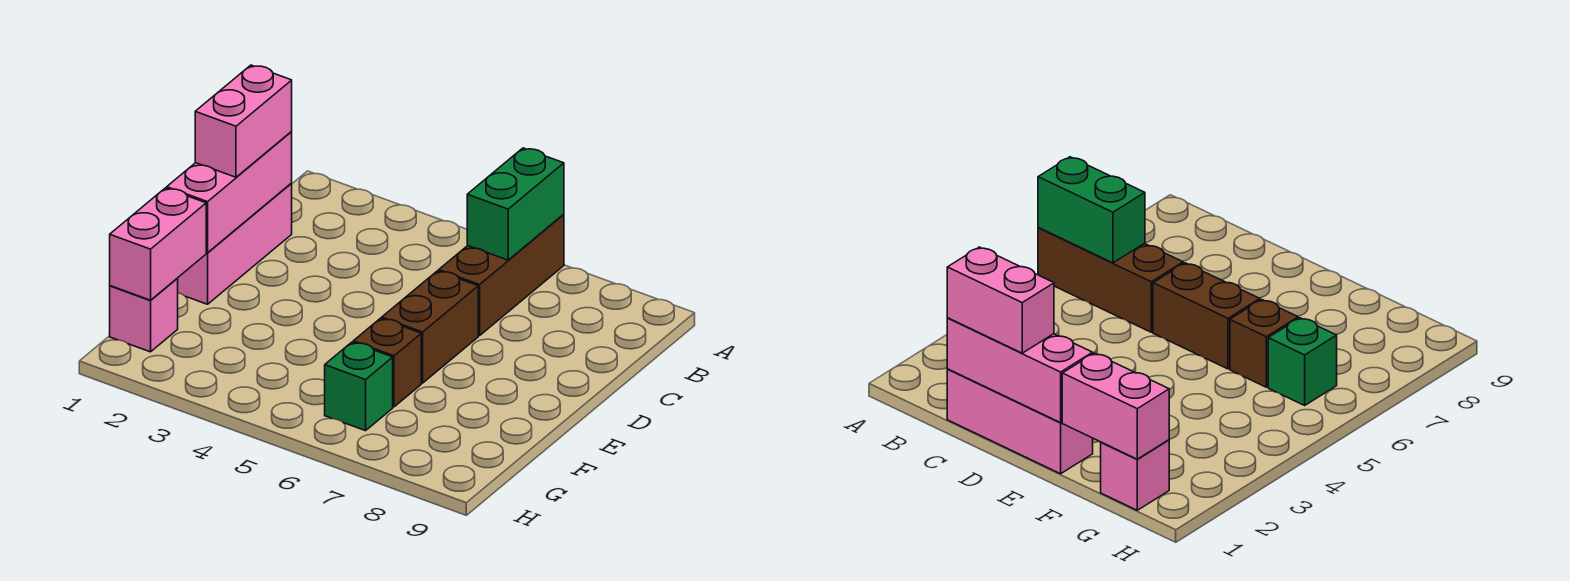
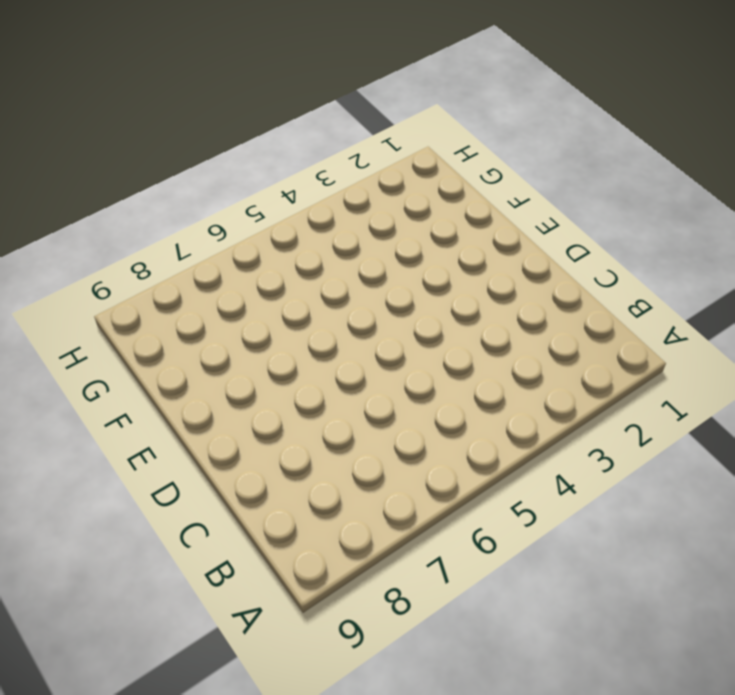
none -> brown brick A6:C6 level 1
none -> pink brick C1:E1 level 1

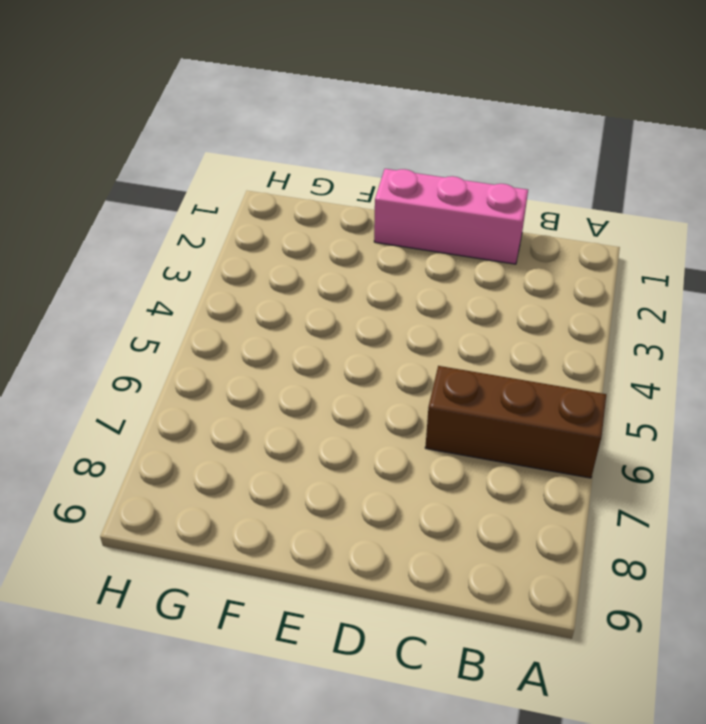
none -> brown brick D6:E6 level 1
none -> brown brick F6 level 1

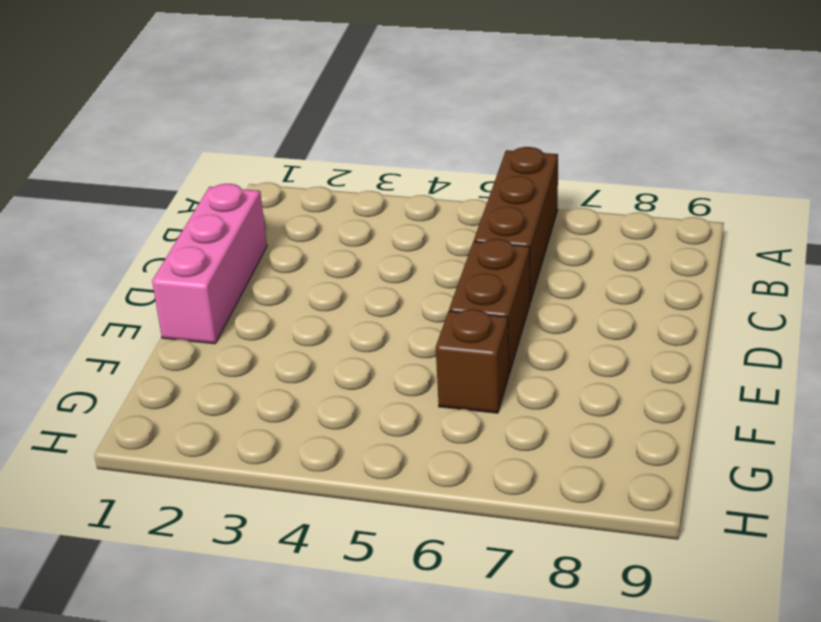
none -> pink brick G1 level 1
none -> green brick G6 level 1

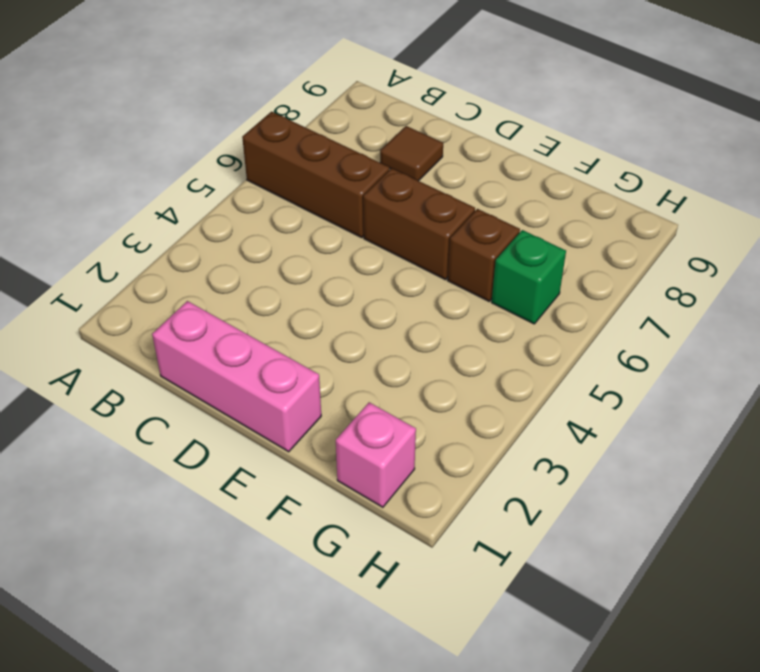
brown tile C8 level 1 -> none
none -> green brick A6:B6 level 2
none -> pink brick C1:E1 level 2

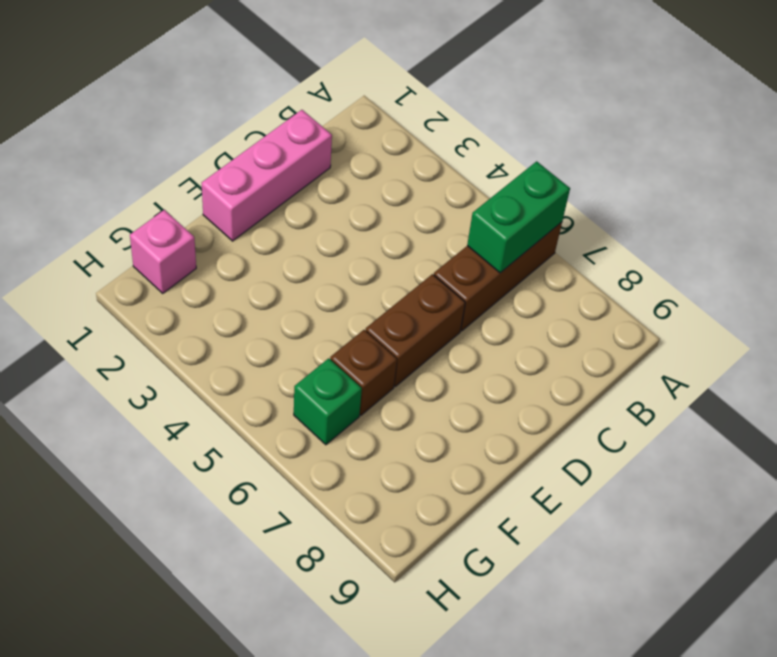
none -> pink brick C1:E1 level 2
none -> pink brick F1:G1 level 2

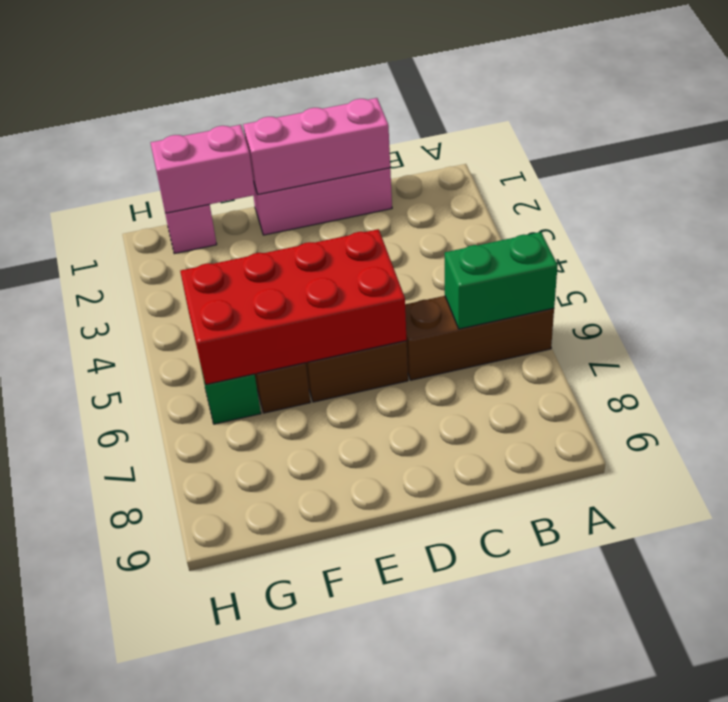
red brick D5:G6 level 2 -> none
none -> pink brick C1:D1 level 3

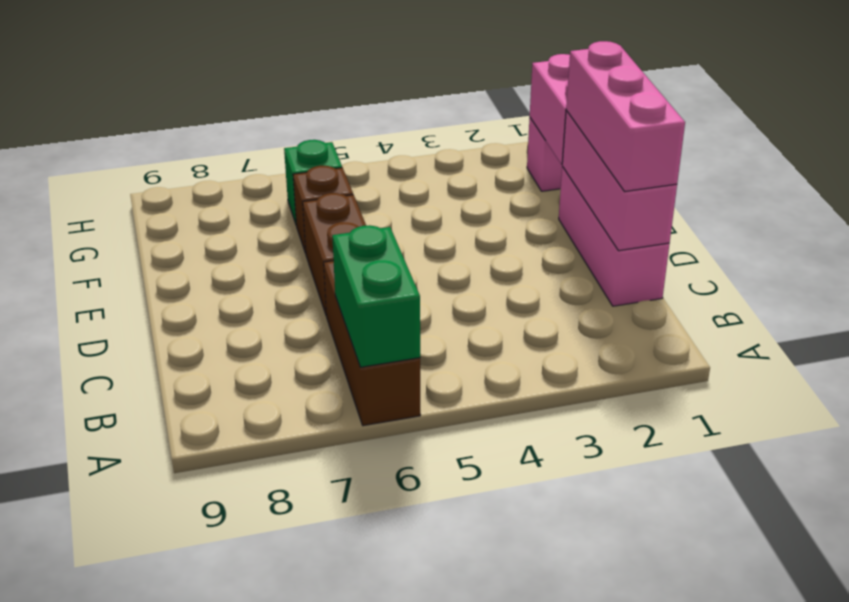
pink brick C1:E1 level 3 -> pink brick C1:D1 level 3

